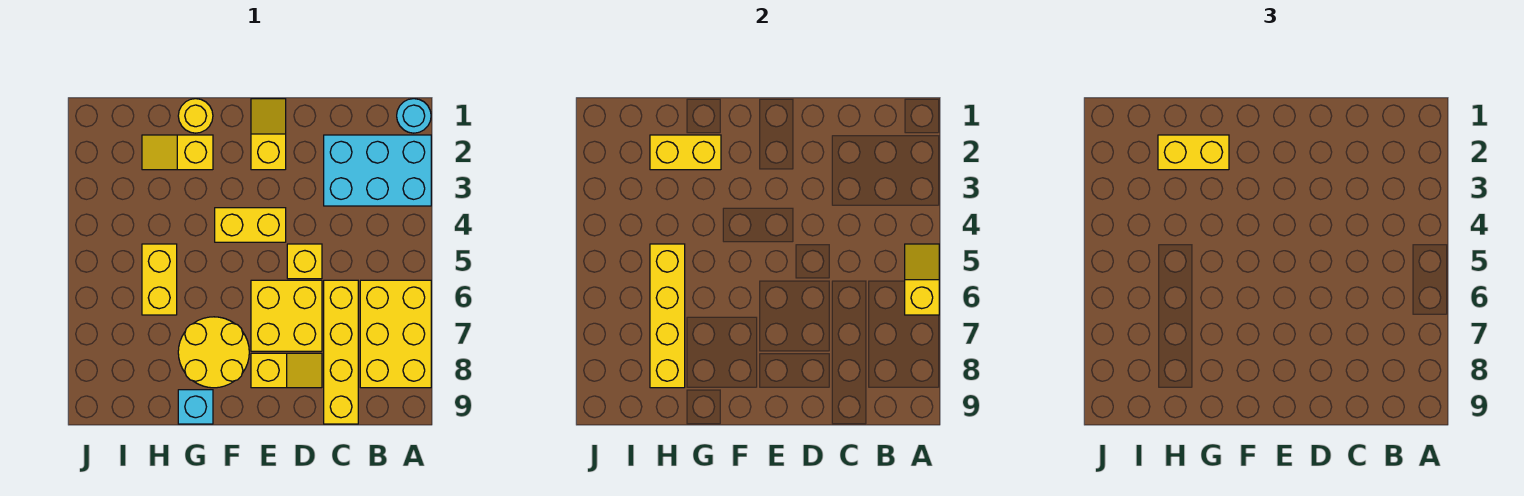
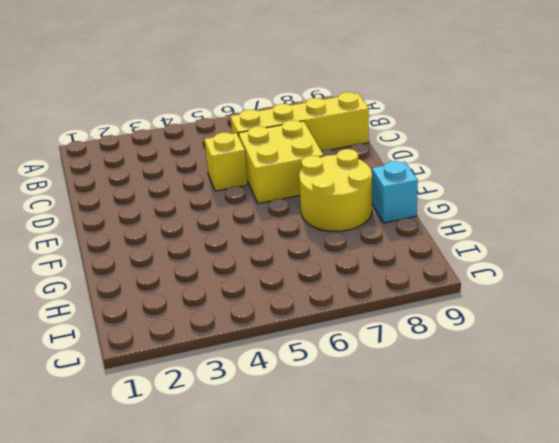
none -> cyan round brick A1 level 1
none -> cyan brick A2:C3 level 1
none -> yellow brick A6:B8 level 1

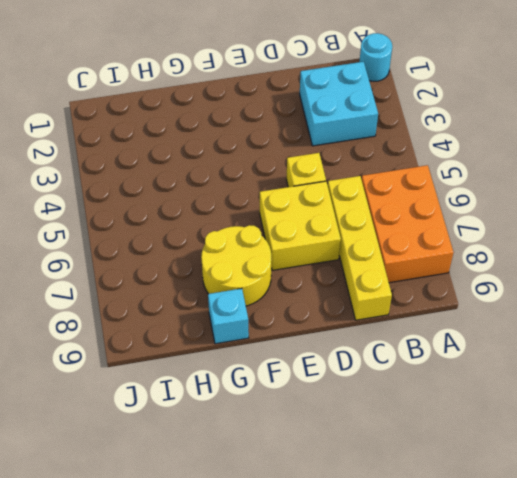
orange brick A6:B8 level 1 -> yellow brick A6:B8 level 1
cyan brick B2:C3 level 1 -> cyan brick A2:C3 level 1
none -> yellow slope D8:E8 level 1 top E
none -> yellow slope E1:E2 level 1 top 2
none -> yellow brick E4:F4 level 1

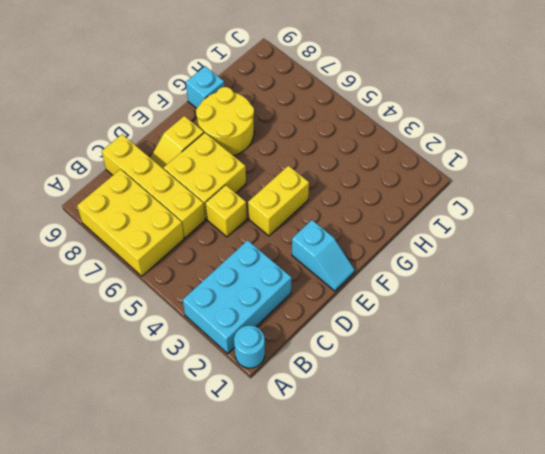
cyan slope E1:E2 level 1 top 2 -> yellow slope E1:E2 level 1 top 2
none -> yellow round brick G1 level 1
none -> yellow slope G2:H2 level 1 top G
none -> yellow brick H5:H6 level 1

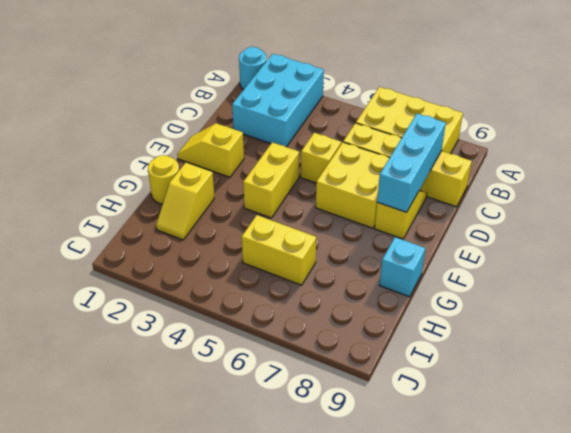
cyan brick C8:E8 level 2 -> none
none -> yellow round brick F7:G8 level 1
none -> yellow slope A5:A6 level 2 top 6
none -> yellow brick G2:H2 level 2

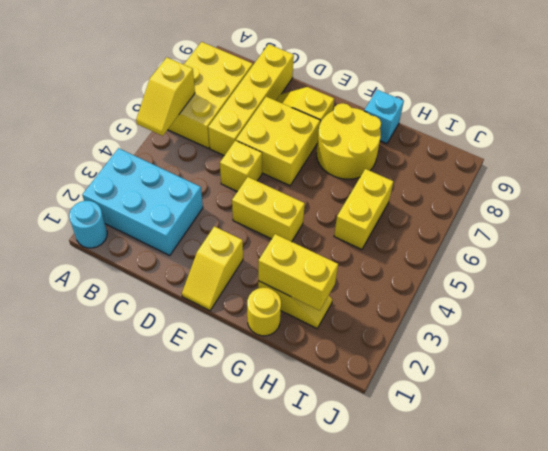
none -> yellow brick H5:H8 level 2
none -> yellow brick G2:H2 level 3

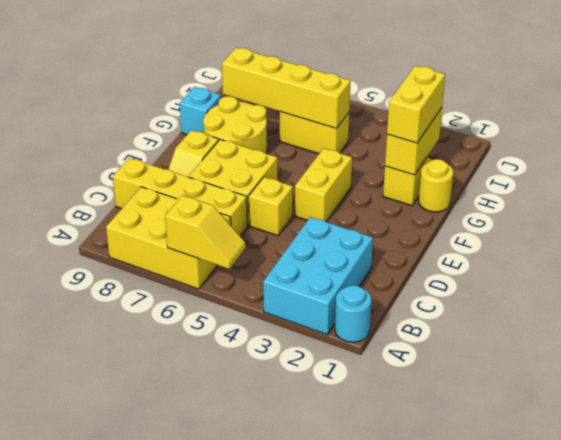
none -> yellow slope E1:E2 level 1 top 2

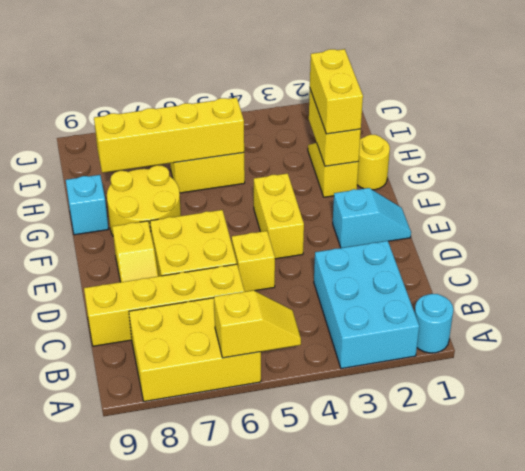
cyan slope E1:E2 level 1 top 2 -> yellow slope E1:E2 level 1 top 2

